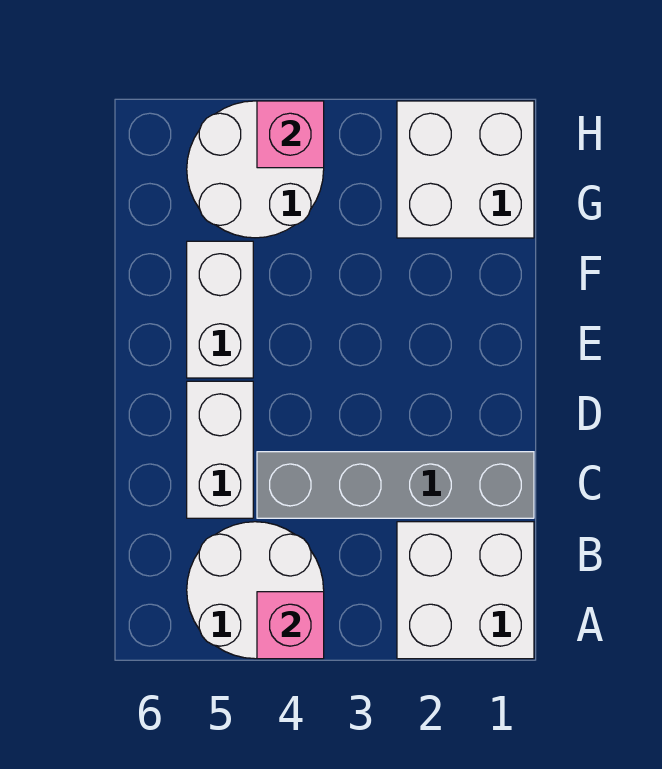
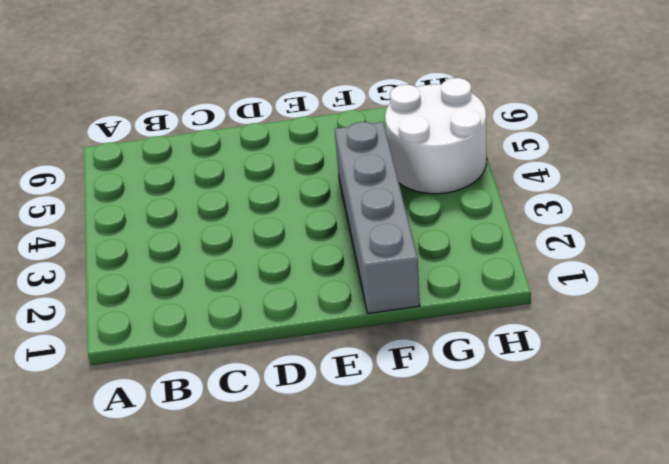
grey brick F1:F4 level 1 -> grey brick C1:C4 level 1
none -> white brick A1:B2 level 1
none -> white round brick A4:B5 level 1

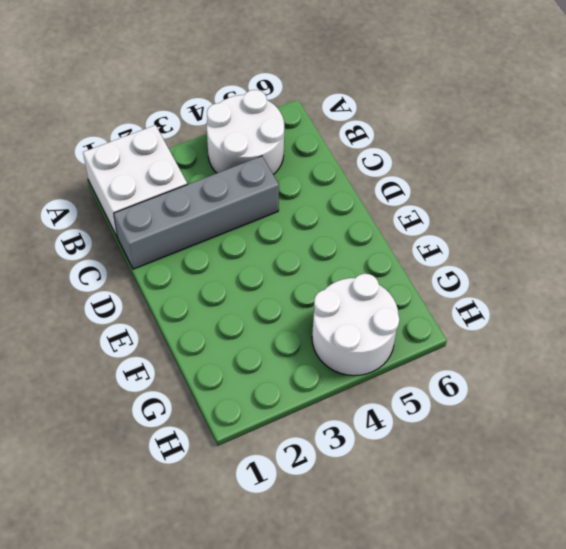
none -> white brick C5:D5 level 1
none -> white brick E5:F5 level 1

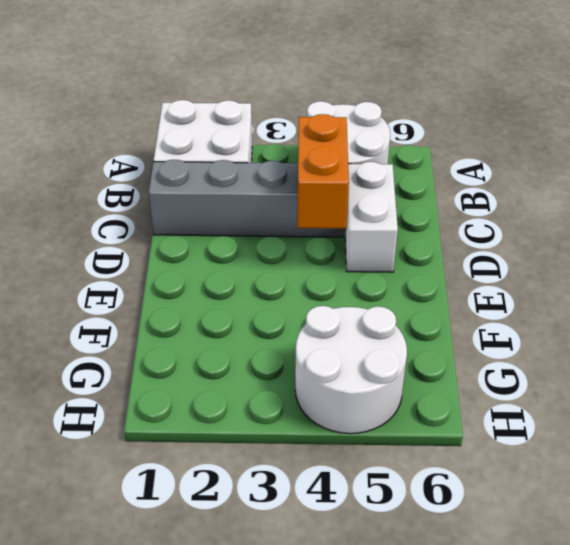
orange brick C4:D4 level 2 -> none
none -> white brick E5:F5 level 1
none -> white brick G1:H2 level 1

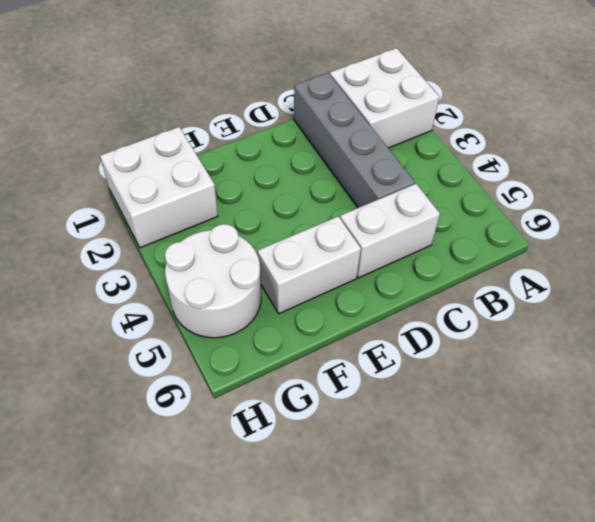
none -> white round brick A4:B5 level 1
none -> pink brick A4 level 2

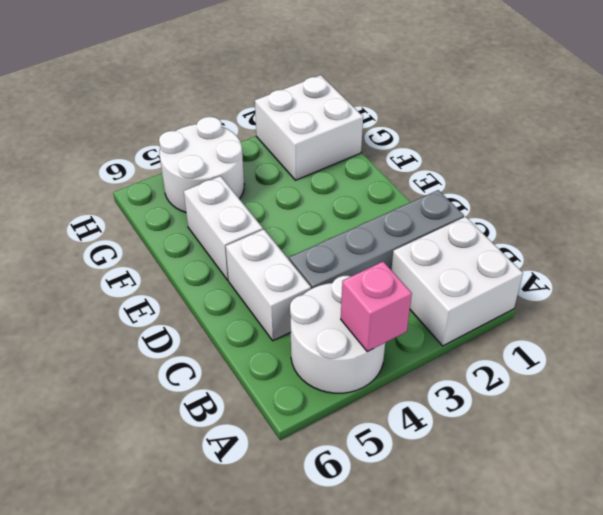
none -> pink brick H4 level 2

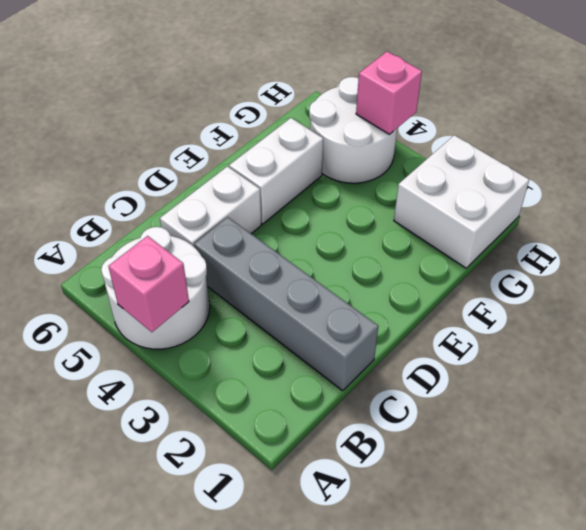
none -> white brick A1:B2 level 1

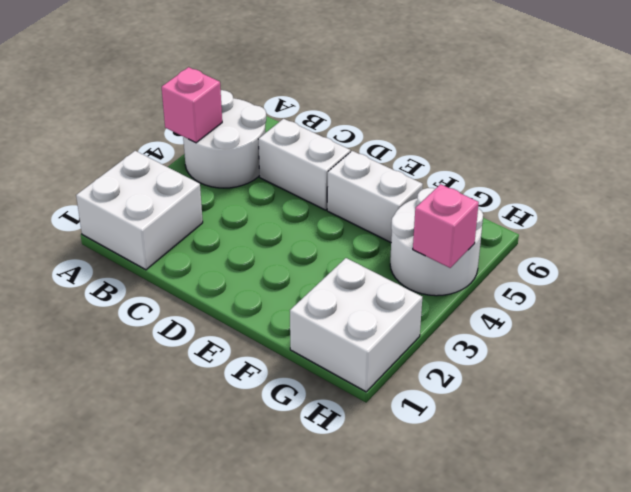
none -> grey brick C1:C4 level 1

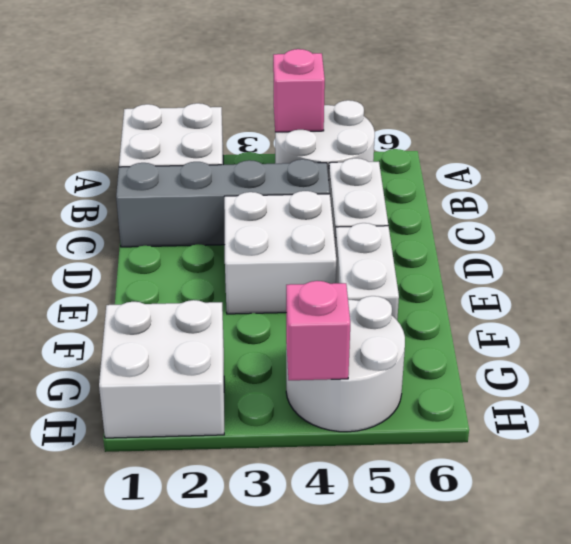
white brick D3:E4 level 1 -> none

